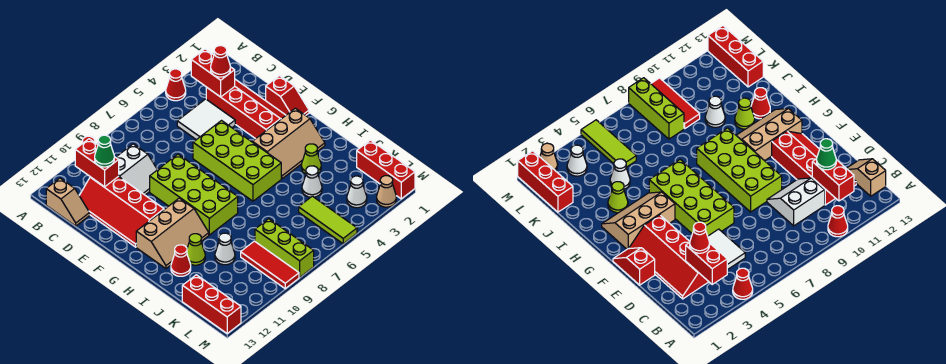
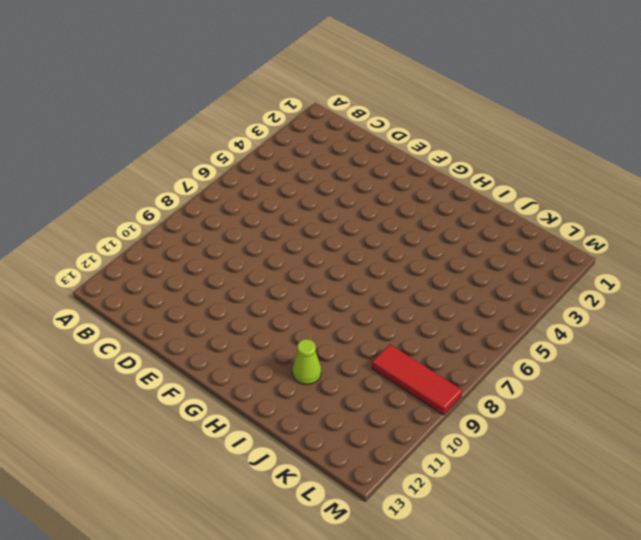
none -> red cone A4 level 1
none -> red cone A10 level 1
none -> tan slope B13:C13 level 1 top B

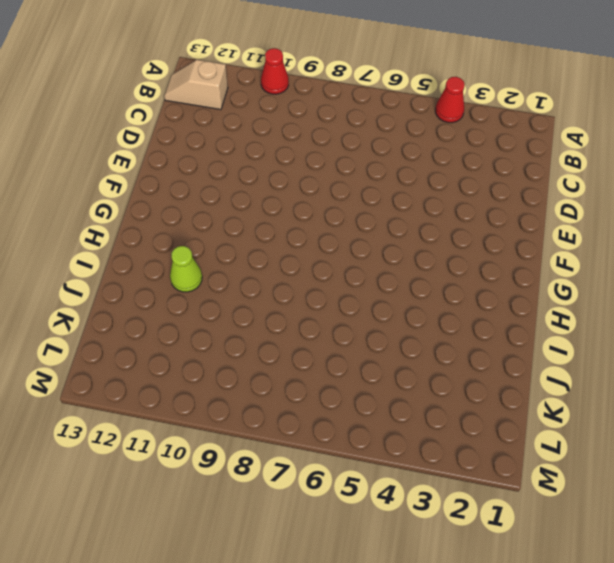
tan slope B12:B13 level 1 top 12 -> tan slope B13:C13 level 1 top B
none -> red slope C2:F3 level 1 top 3
none -> white tile C4:D5 level 1
none -> white slope C9:D10 level 1 top C

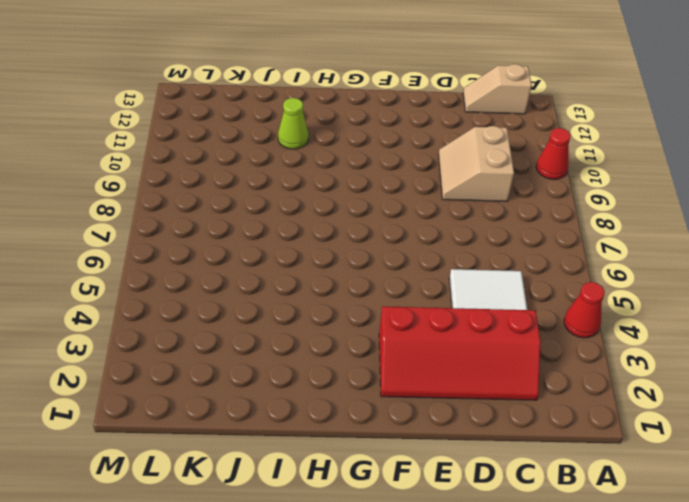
tan slope C9:D10 level 1 top C -> white slope C9:D10 level 1 top C
none -> red slope C11:F12 level 1 top 11
none -> red slope E1:F1 level 1 top E
none -> lime brick E5:H6 level 1

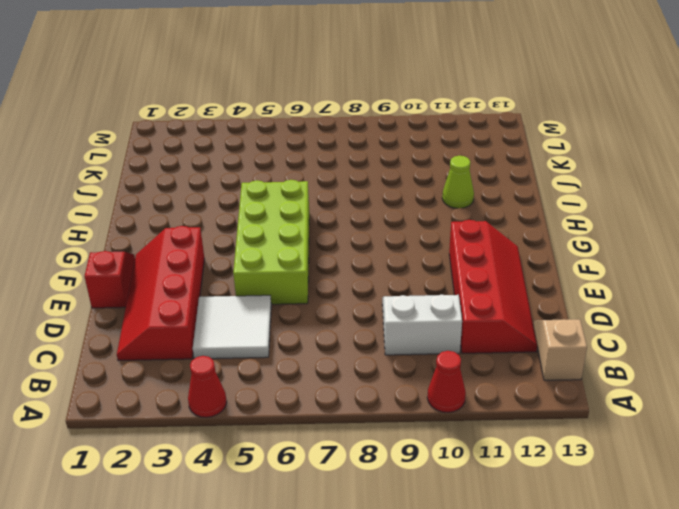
none -> lime brick E8:H9 level 1
none -> tan slope G2:H4 level 1 top G
none -> tan slope G10:H12 level 1 top G

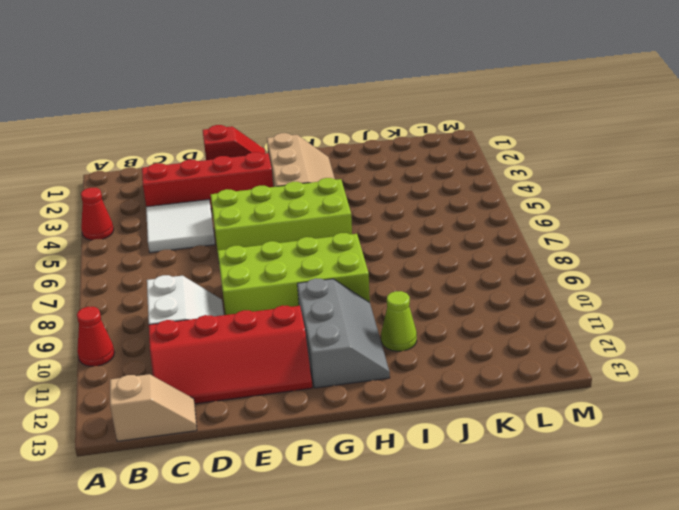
grey slope G10:H12 level 1 top G -> tan slope G10:H12 level 1 top G
none -> lime cone I3 level 1
none -> red cone I12 level 1
none -> white cone J4 level 1

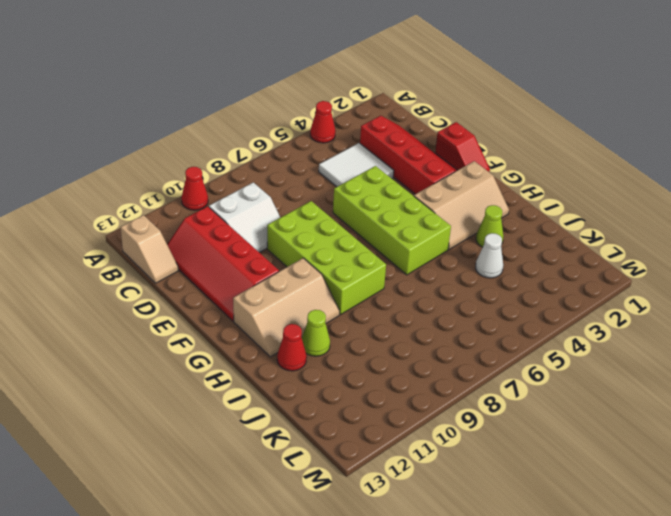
none -> white cone J10 level 1
none -> red brick K1:M1 level 1
none -> lime tile K5:M5 level 1

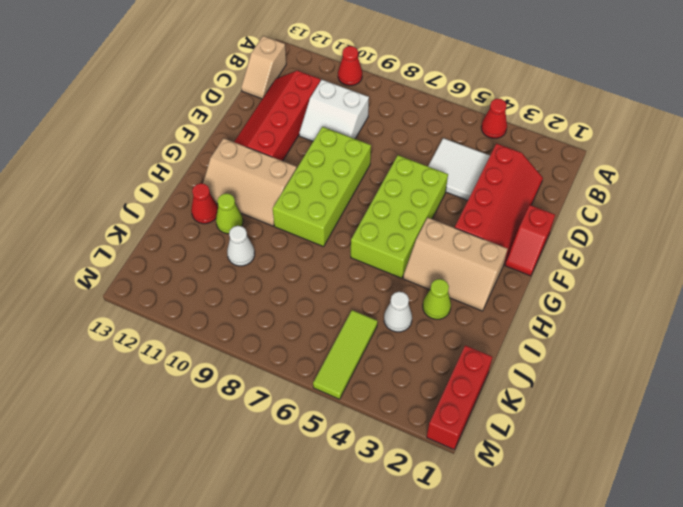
none -> lime brick K8:M8 level 1
none -> red tile K9:M9 level 1
none -> red brick K13:M13 level 1

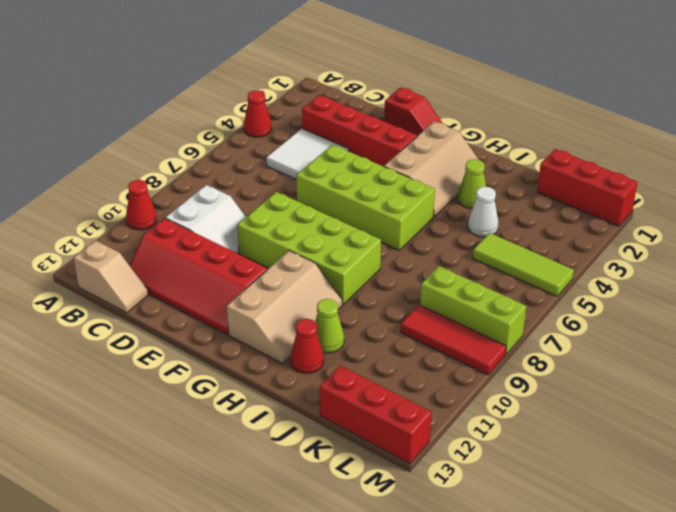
none -> white cone J10 level 1
none -> white cone L3 level 1
none -> tan cone M2 level 1

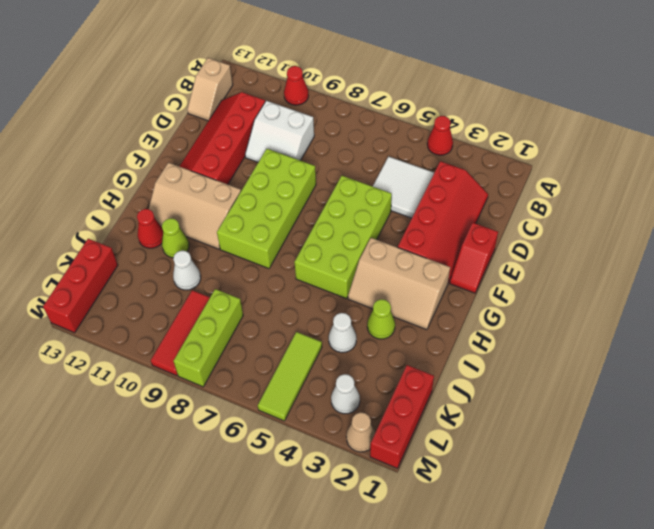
none -> red brick B3:C3 level 2
none -> red brick B11:C11 level 2
none -> red cone C3 level 3

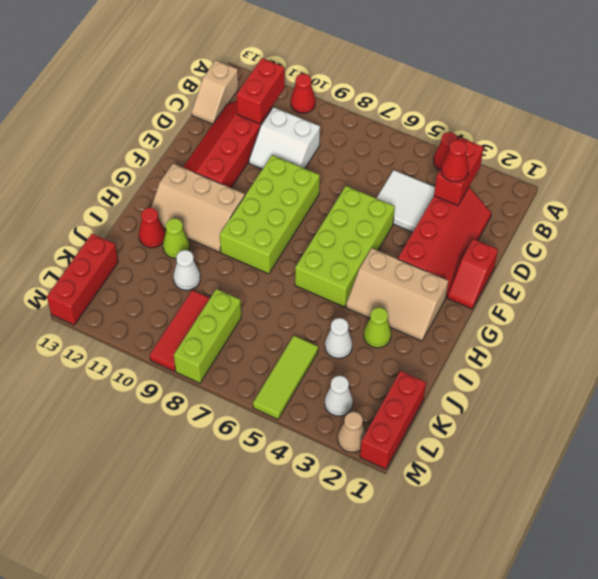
none -> green cone C11 level 3

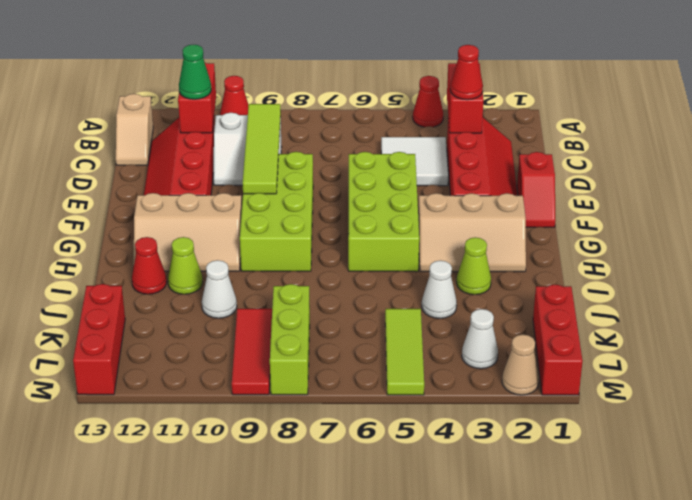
lime tile C9:F9 level 2 -> none

